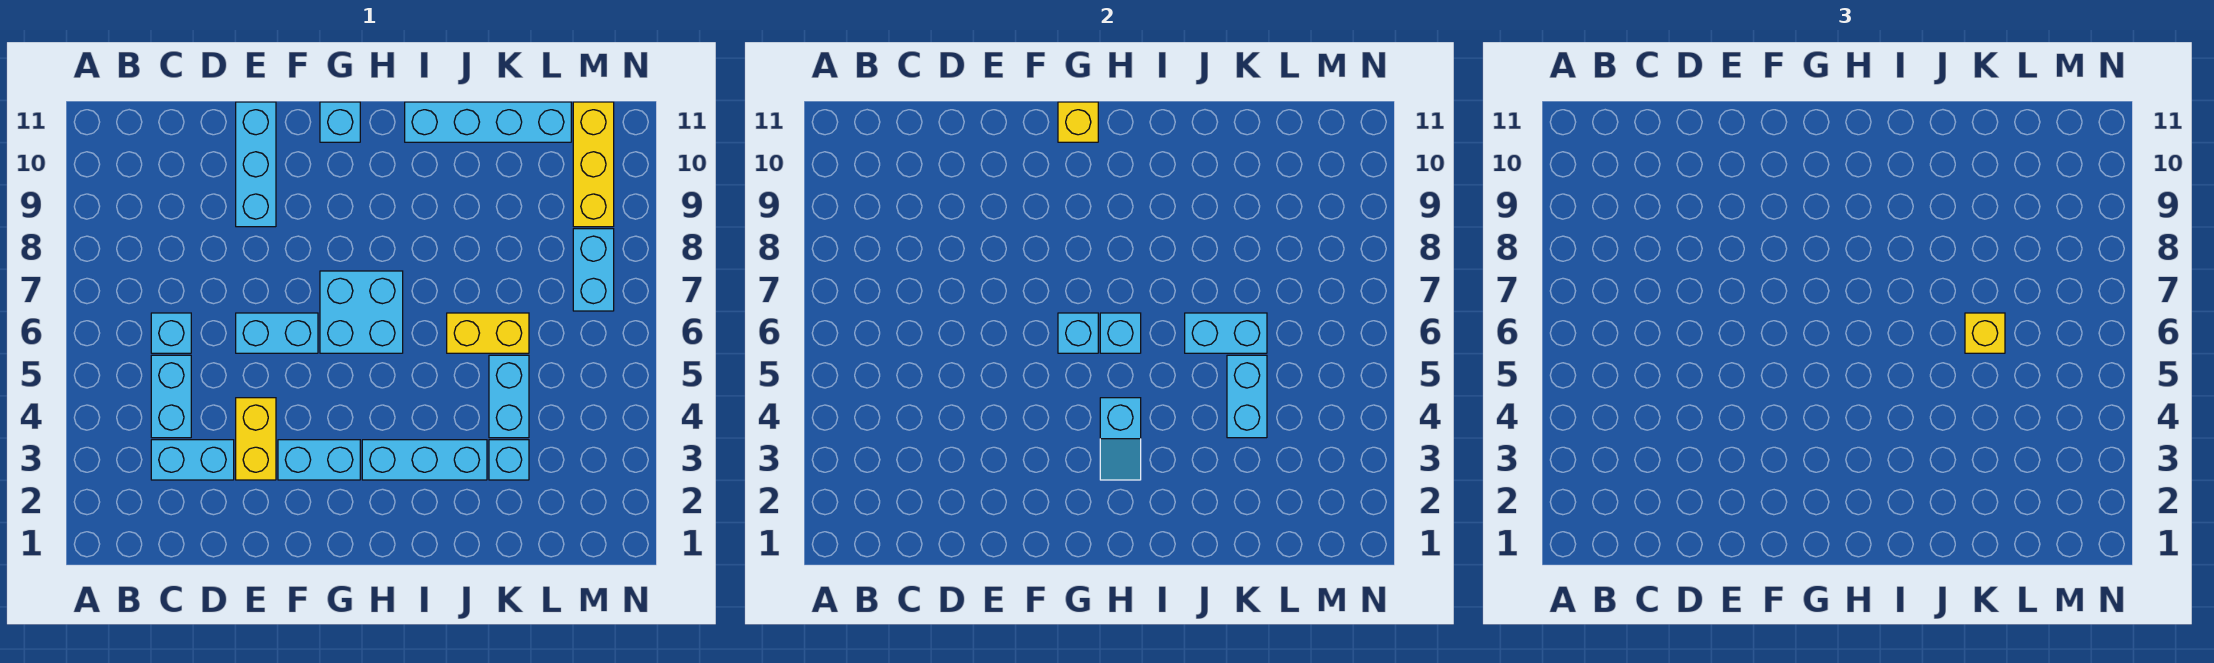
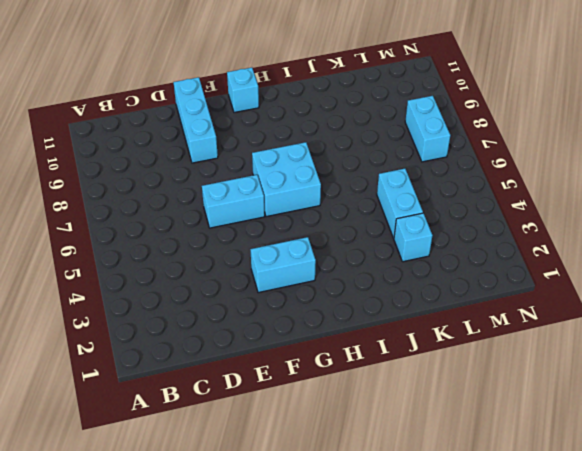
none -> cyan brick C3:D3 level 1
none -> cyan brick C4:C5 level 1
none -> cyan brick C6 level 1

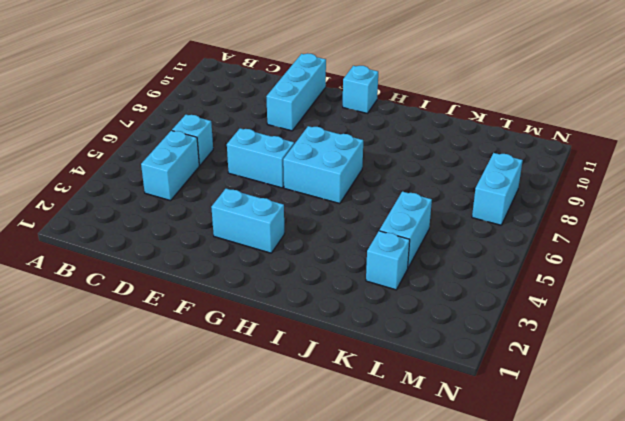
none -> cyan brick C3:D3 level 1
none -> yellow brick E3:E4 level 1
none -> cyan brick H3:J3 level 1

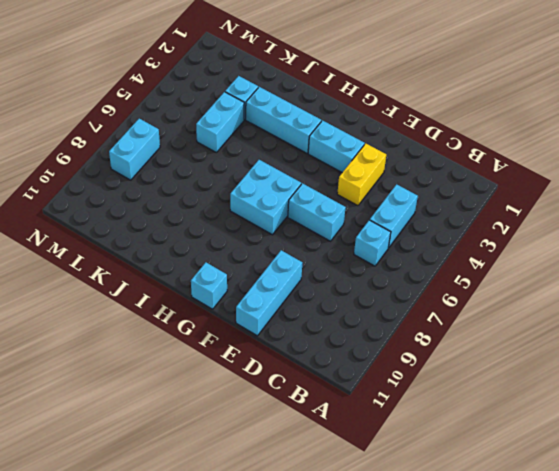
none -> cyan brick C3:D3 level 1
none -> cyan brick I11:L11 level 1
none -> yellow brick J6:K6 level 1

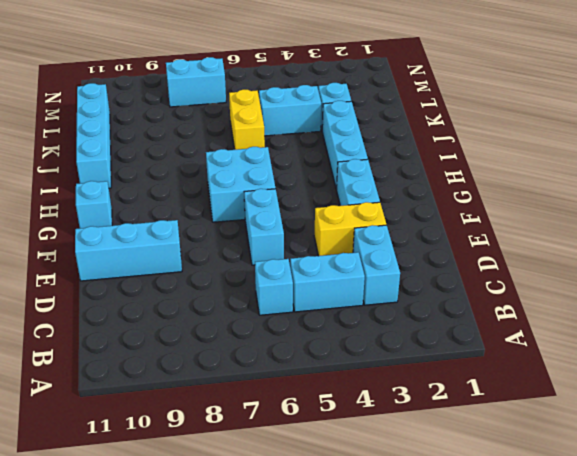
none -> yellow brick M9:M11 level 1
none -> cyan brick G6 level 2
none -> yellow brick G11 level 2

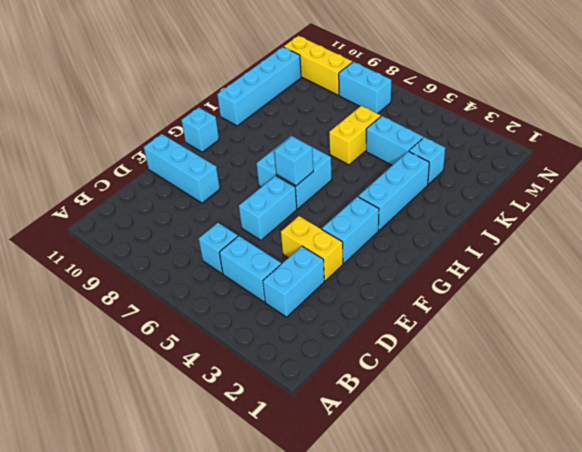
none -> yellow brick G11 level 2
none -> cyan slope H3:H4 level 2 top 4
none -> cyan brick H6 level 2

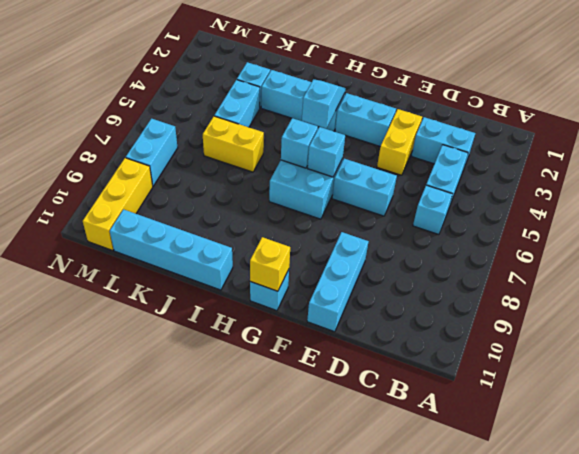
none -> cyan brick J6:K6 level 2
none -> cyan brick K4:K5 level 2
none -> yellow brick K6 level 3

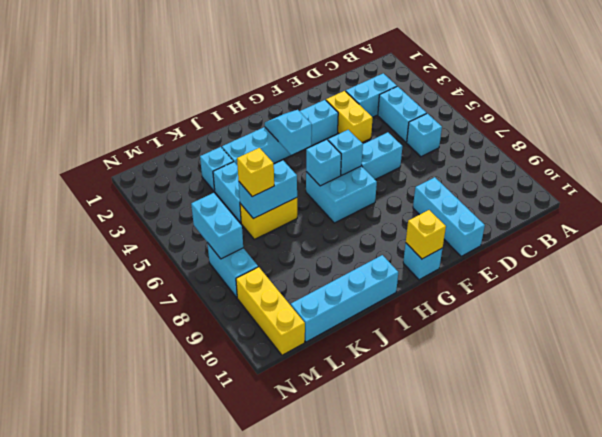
cyan brick M6:M7 level 2 -> cyan brick K4:K5 level 2

